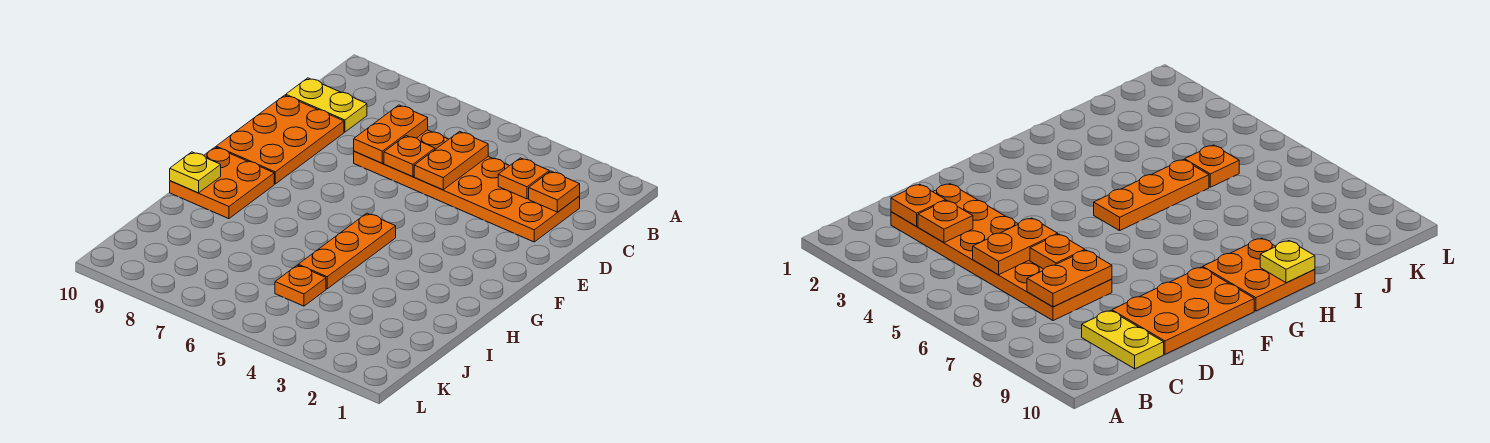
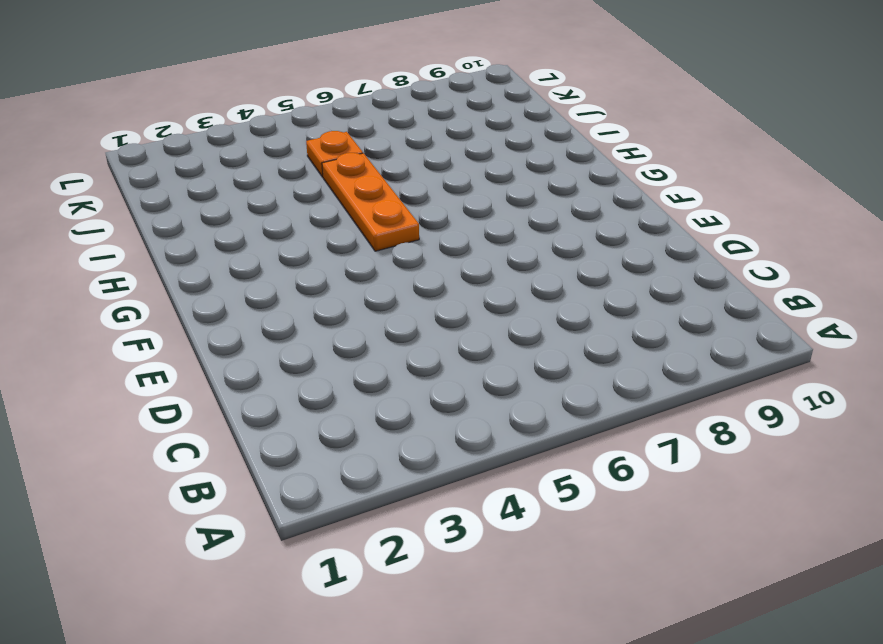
none -> orange plate C2:D7 level 1
none -> yellow plate C9:C10 level 1
none -> orange plate D9:F10 level 1

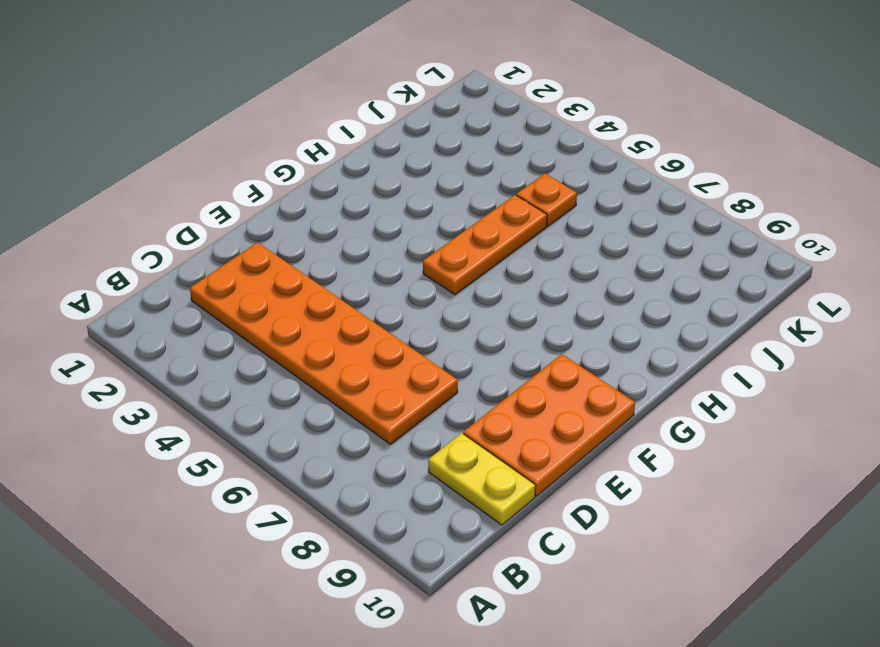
none -> orange plate G9:H10 level 1
none -> orange plate C2 level 2
none -> orange plate C3 level 2

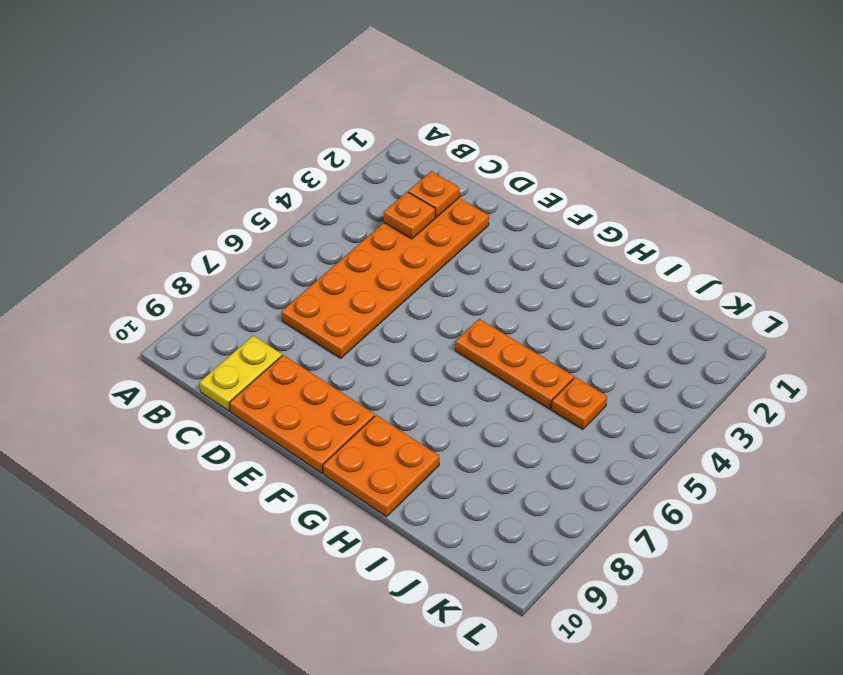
none -> orange plate C5:D5 level 2
none -> orange plate C7:D7 level 2
none -> orange plate D6 level 2

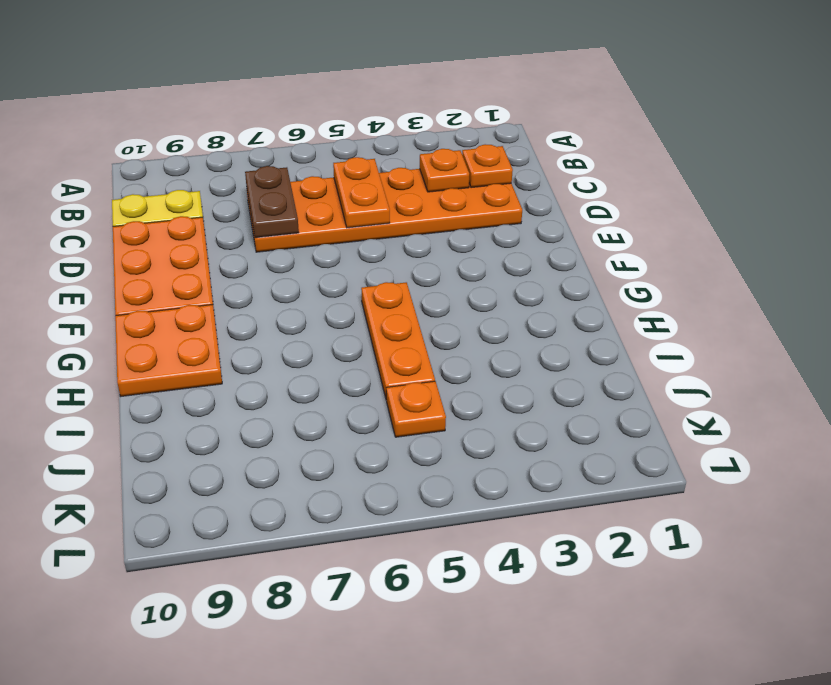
brown plate C7:D7 level 2 -> orange plate C7:D7 level 2
none -> orange plate D6 level 2
none -> yellow plate H10 level 2

